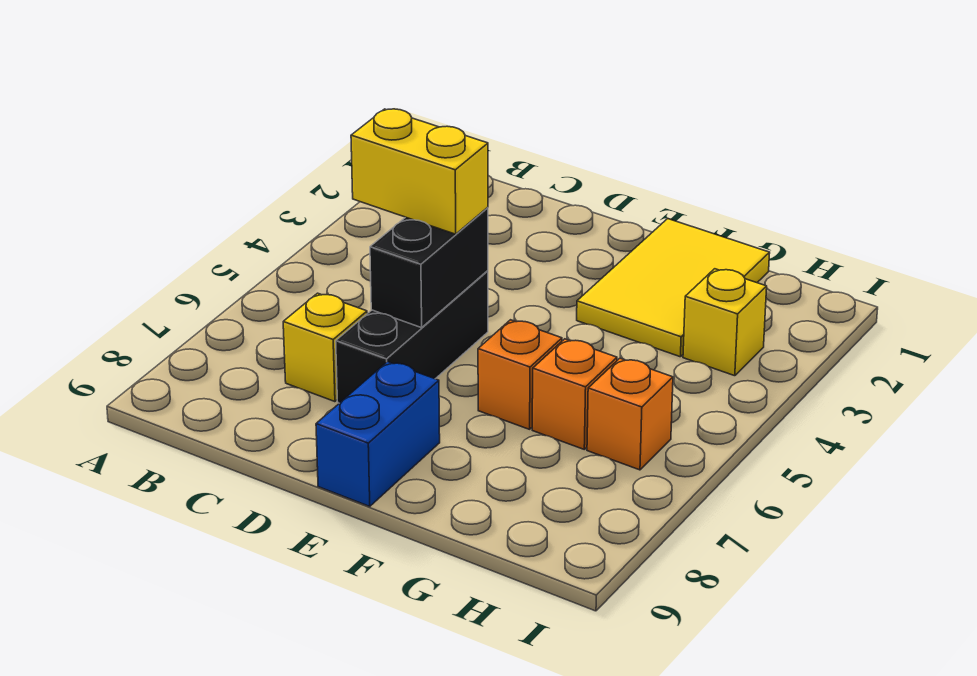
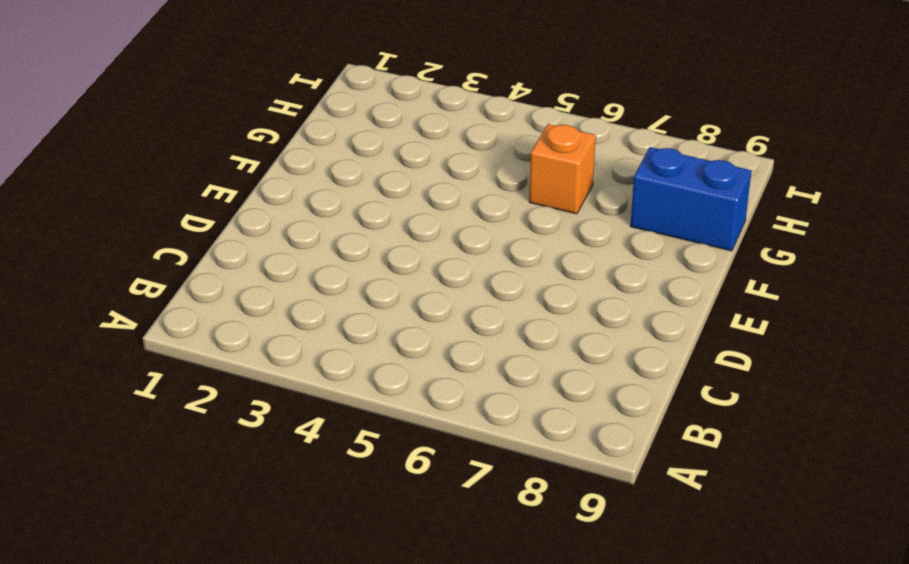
blue brick G8:G9 level 1 -> blue brick E8:E9 level 1
none -> yellow brick C7 level 1
none -> black brick D5:D7 level 1

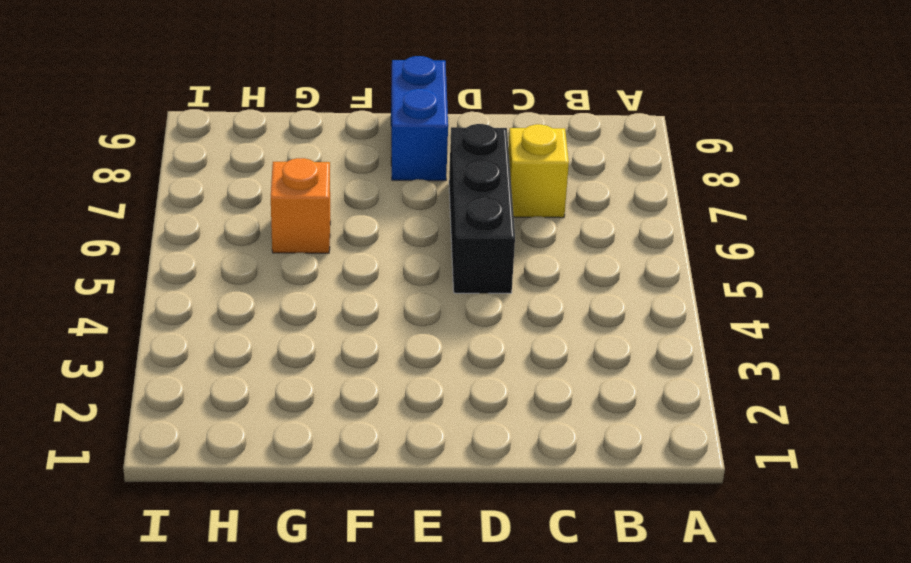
none -> yellow tile F1:G3 level 1
none -> orange brick F6 level 1

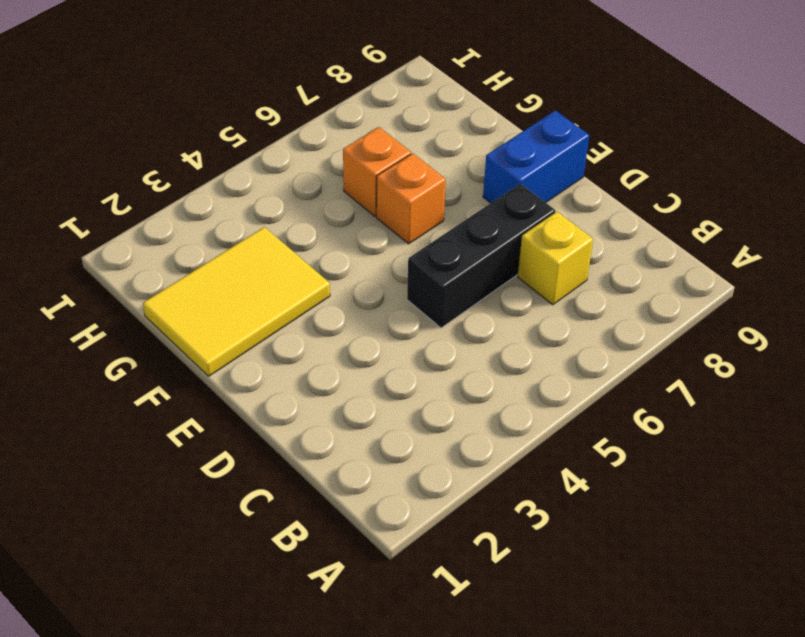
none -> yellow brick H3 level 1
none -> orange brick H6 level 1

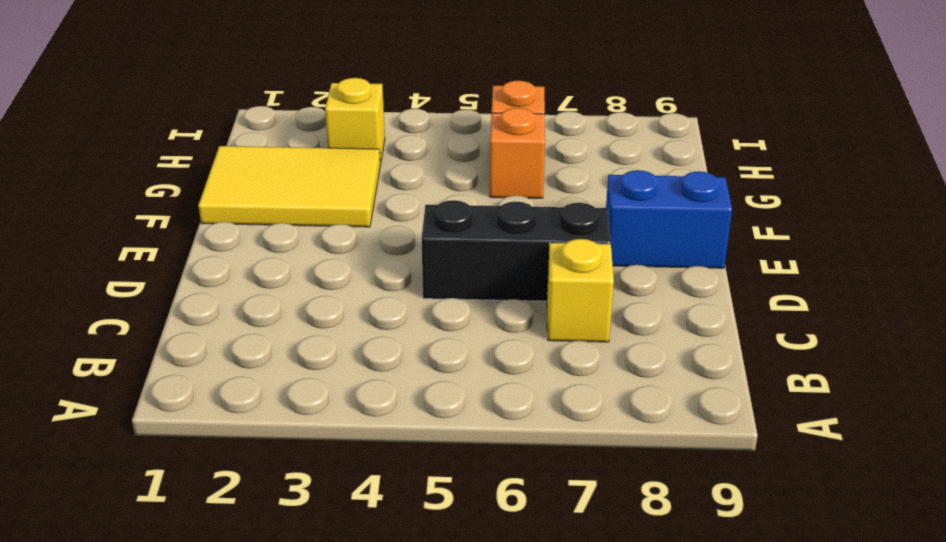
none -> orange brick F6 level 1
none -> black brick D5:D6 level 2

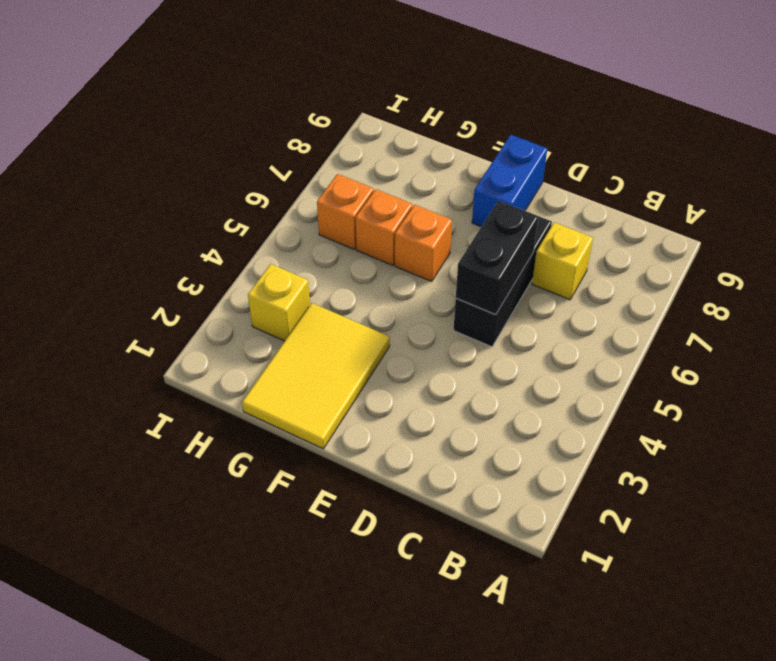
none -> yellow brick C5:D5 level 3

